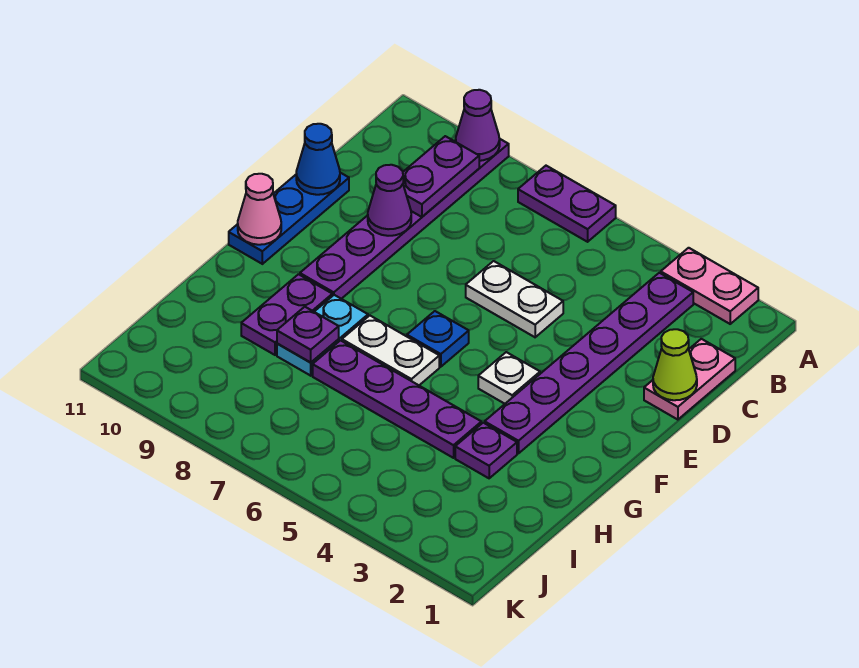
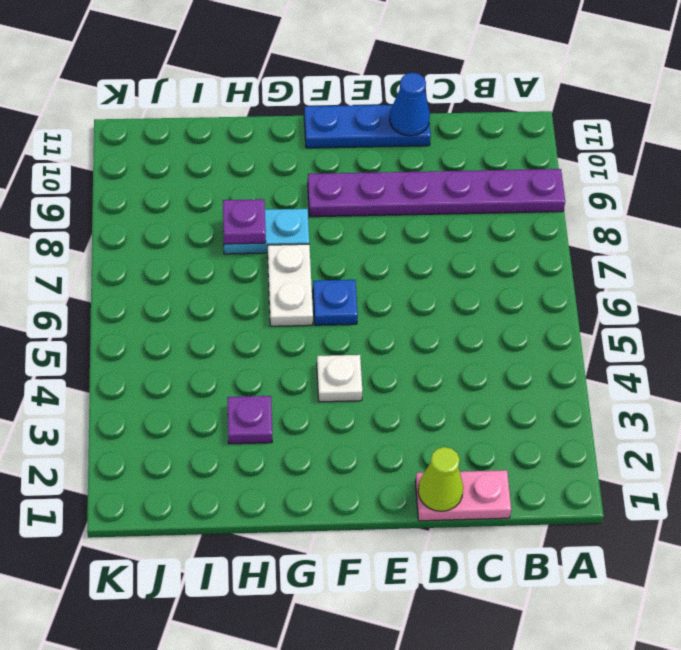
none -> pink plate A2:A3 level 1
none -> purple plate A6:A7 level 1
none -> purple plate B3:G3 level 1

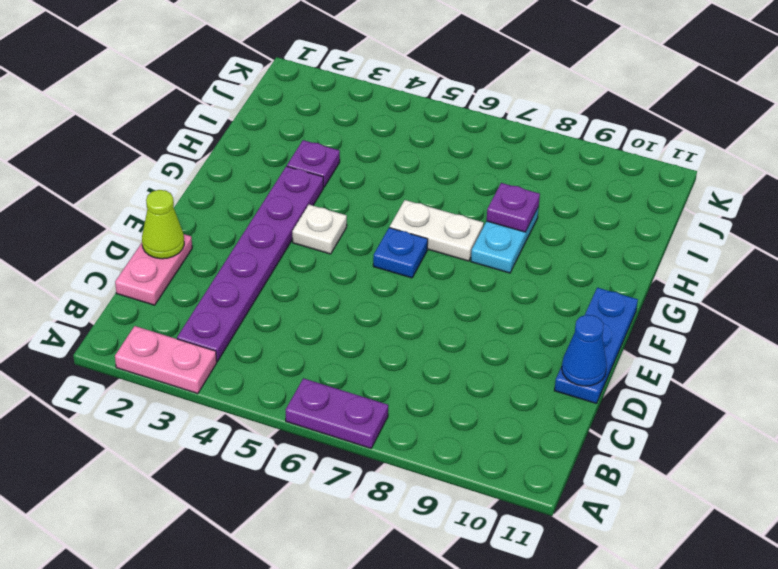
none -> purple plate A9:F9 level 1
none -> white plate D5:D6 level 1
none -> purple plate G9:H9 level 1

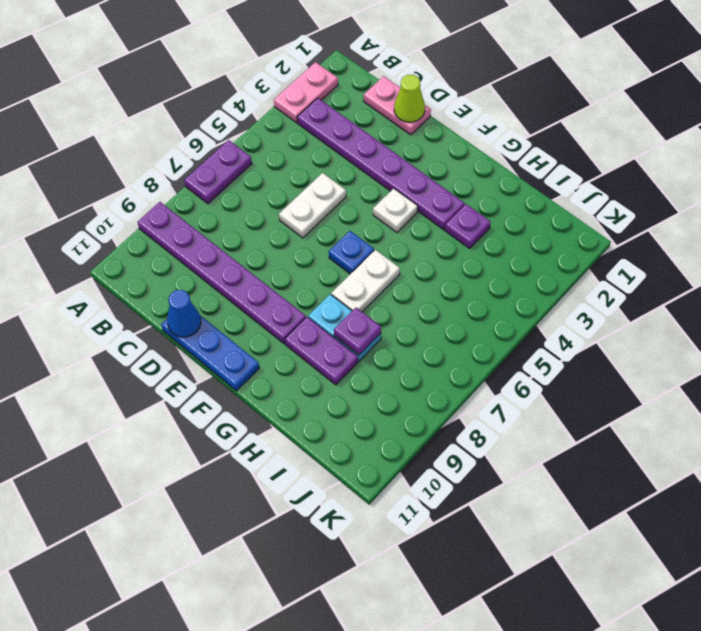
none -> purple plate H4:H7 level 1
none -> purple cone A9 level 2
none -> purple plate B9:C9 level 2

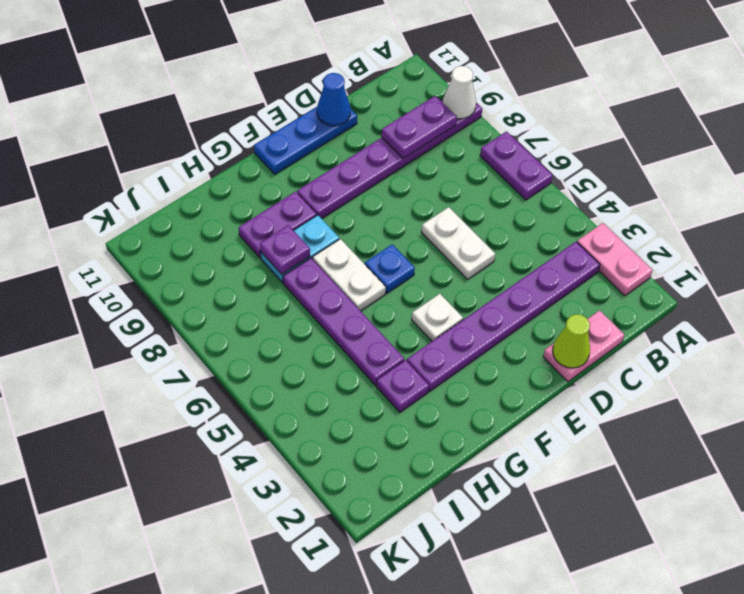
white cone A9 level 2 -> purple cone A9 level 2
none -> purple cone D9 level 2
none -> pink cone F11 level 2

